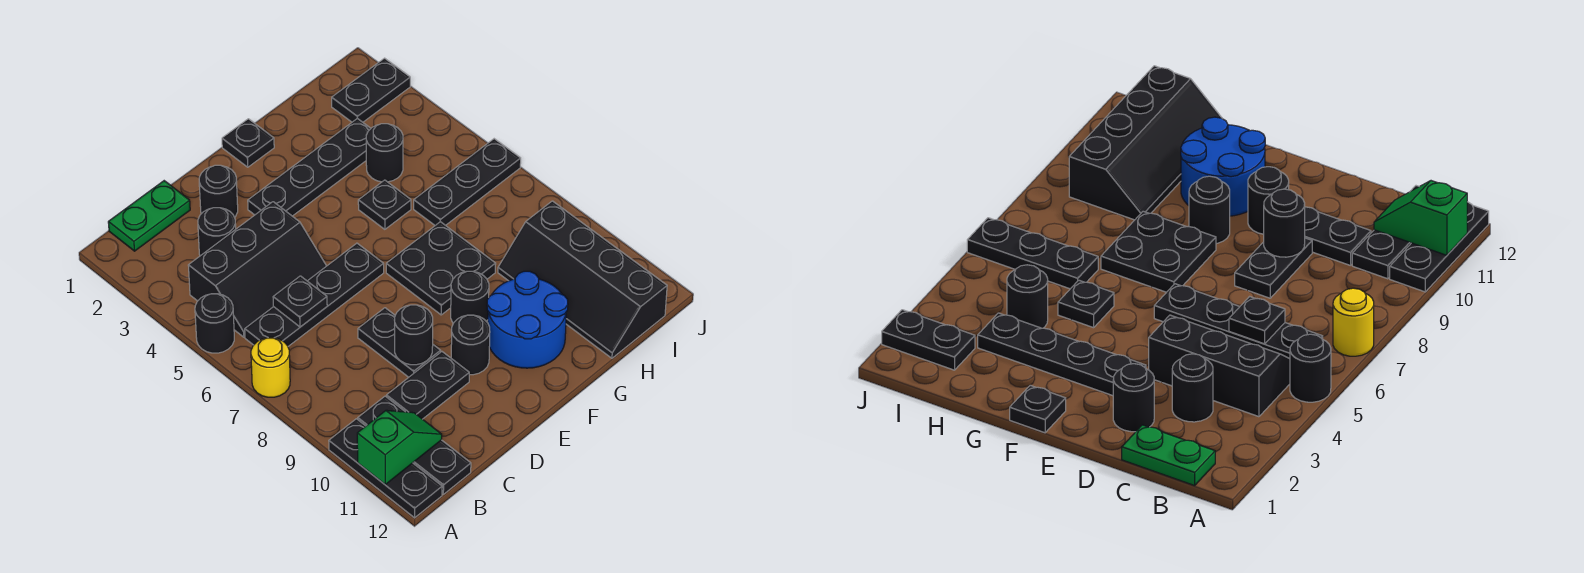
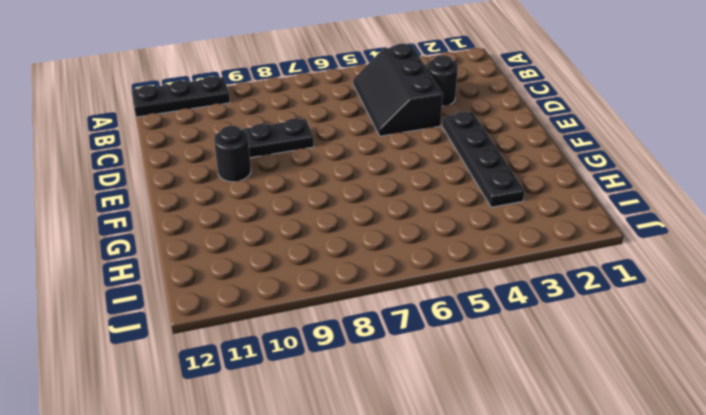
none -> black round brick A5 level 1
none -> yellow round brick A7 level 1
none -> green plate B1:C1 level 1

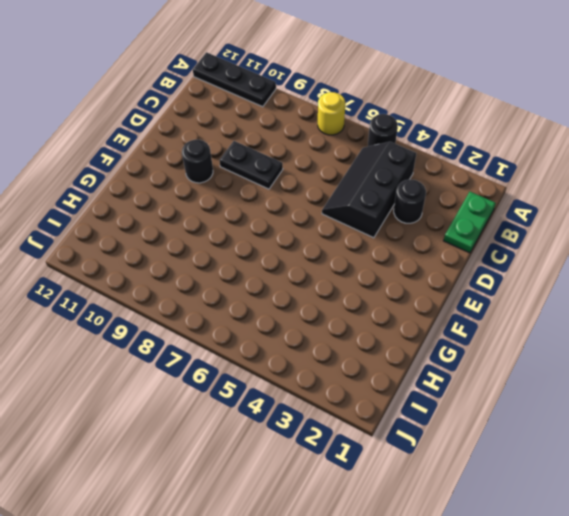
none -> black plate B6:E6 level 1
none -> black plate B10:B12 level 1
none -> black plate C10:D10 level 1

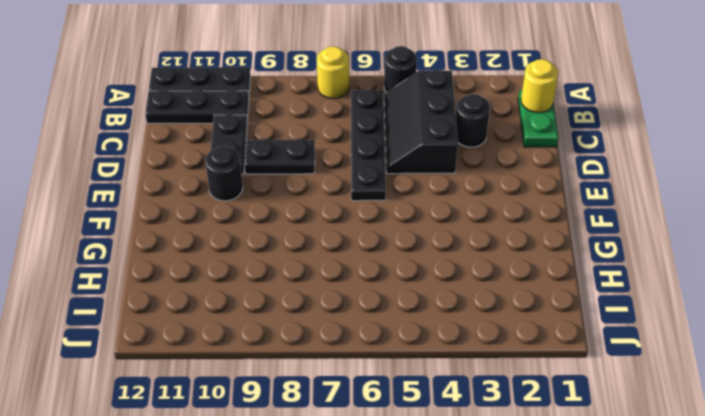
yellow round brick B1 level 2 -> none
none -> black round brick D2 level 1
none -> black plate E3:H3 level 1
none -> black plate F1 level 1

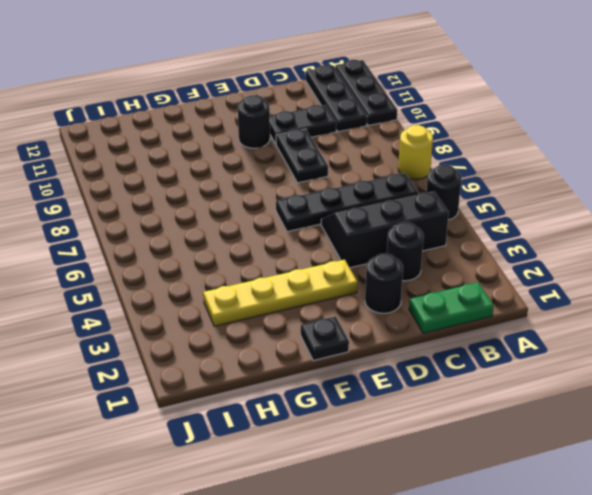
yellow plate E3:H3 level 1 -> black plate E3:H3 level 1
none -> black plate F7:G8 level 1
none -> black round brick F9 level 1
none -> blue round brick F10:G11 level 1

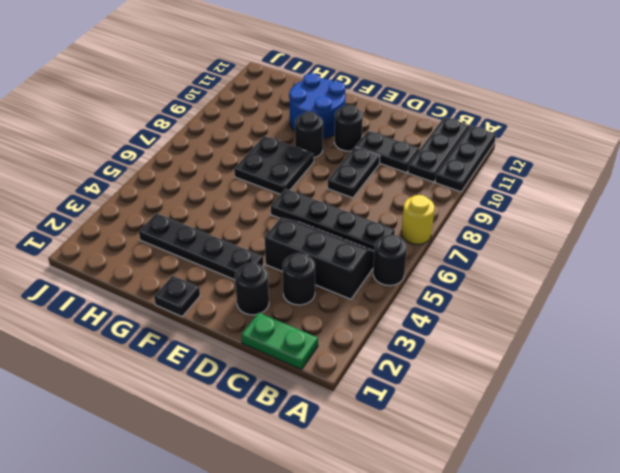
none -> black plate G5 level 1
none -> black round brick H4 level 1
none -> black plate H6:J6 level 1

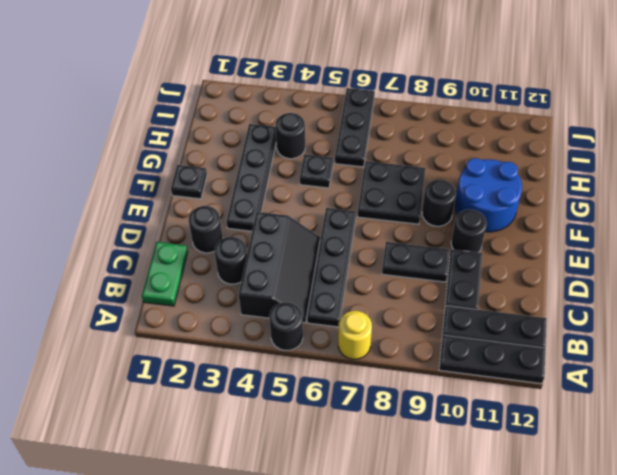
none -> black slope H9:I12 level 1 top I
none -> black plate I2:J2 level 1
none -> green slope A11:B11 level 2 top A

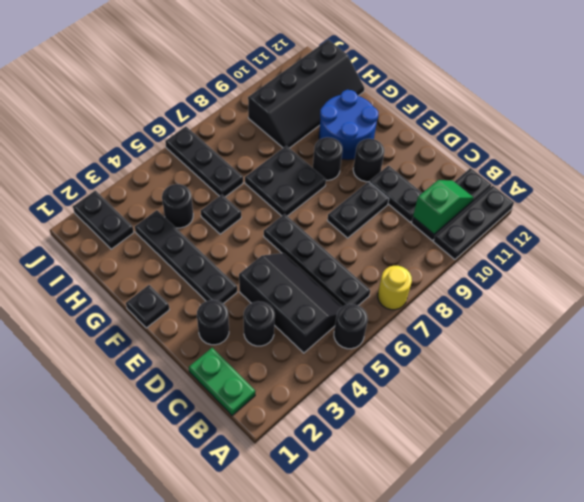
green slope B10:B11 level 2 top 10 -> green slope A11:B11 level 2 top A
none -> black plate C6 level 2
none -> black round brick D9 level 2

